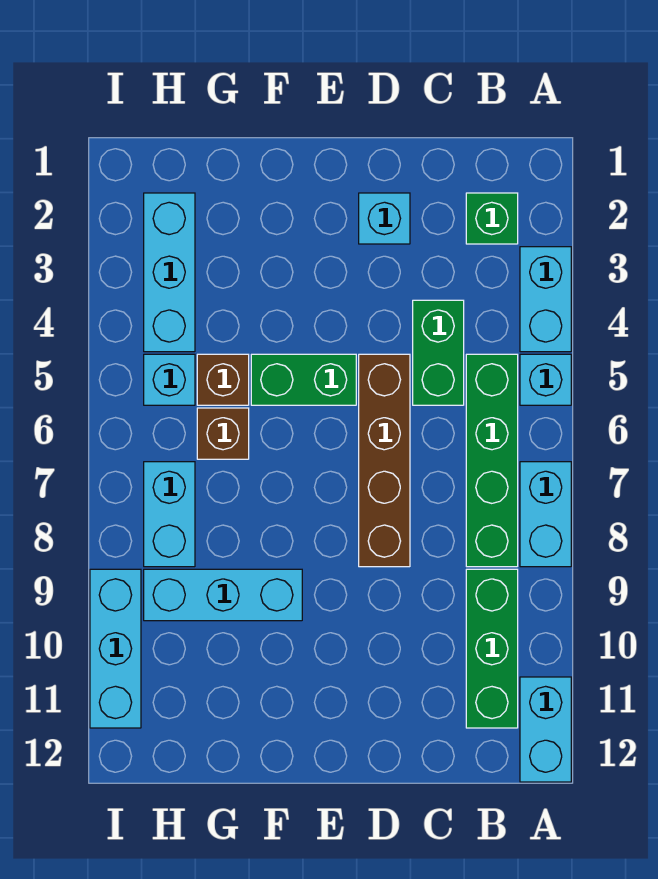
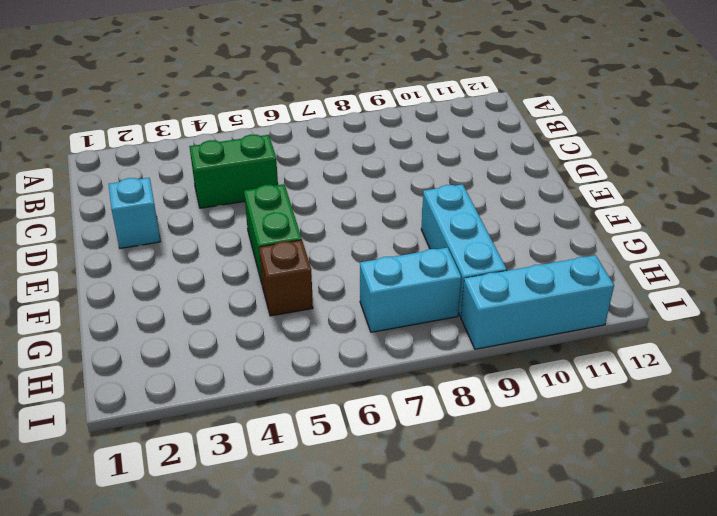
none -> cyan brick A3:A4 level 1
none -> cyan brick A5 level 1
none -> cyan brick A7:A8 level 1

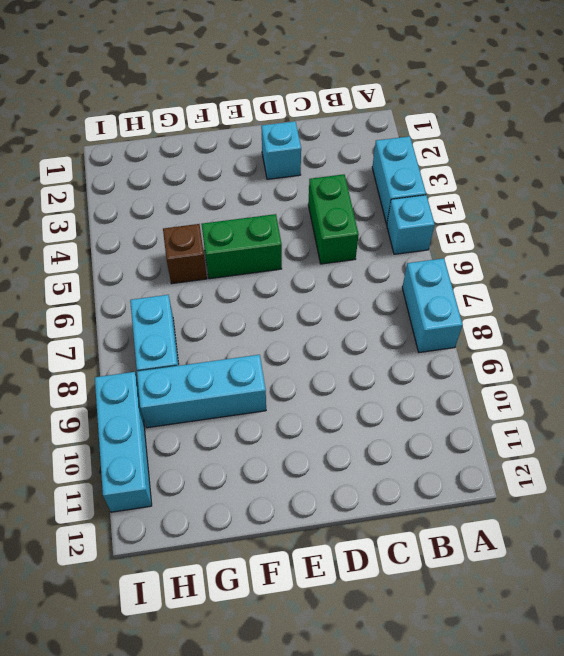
none -> cyan brick A11:A12 level 1
none -> green brick B2 level 1
none -> green brick B5:B8 level 1

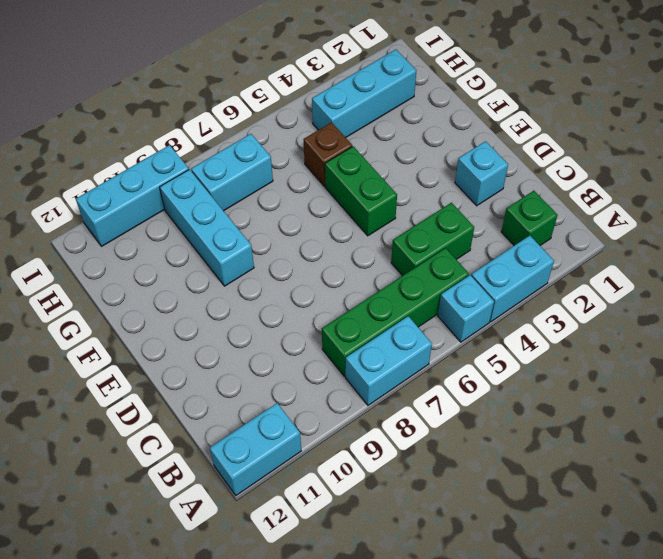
none -> green brick B9:B11 level 1
none -> brown brick D5:D8 level 1
none -> brown brick G6 level 1

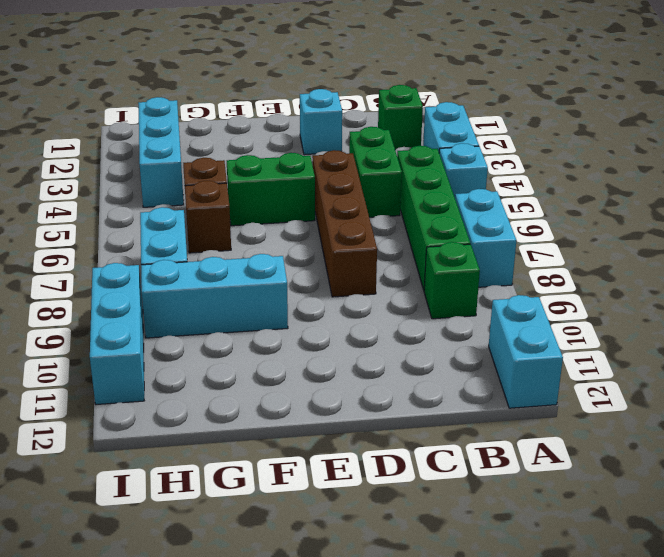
green brick B9 level 1 -> green brick B9:B11 level 1
none -> cyan brick H5 level 1

